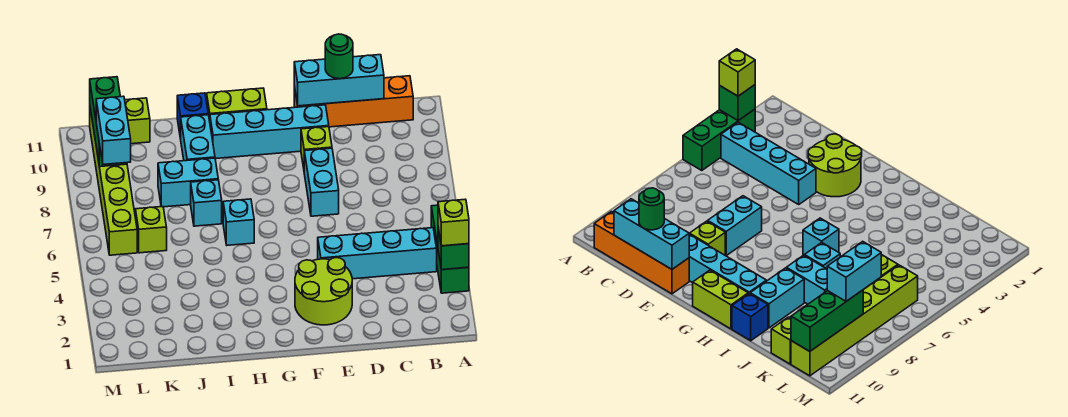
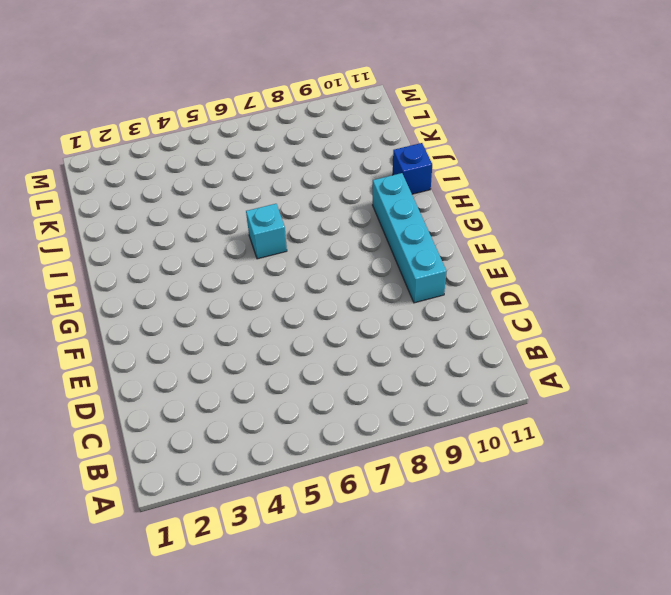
none -> green brick A3:A5 level 1
none -> cyan brick B4:E4 level 1
none -> orange brick B11:E11 level 1

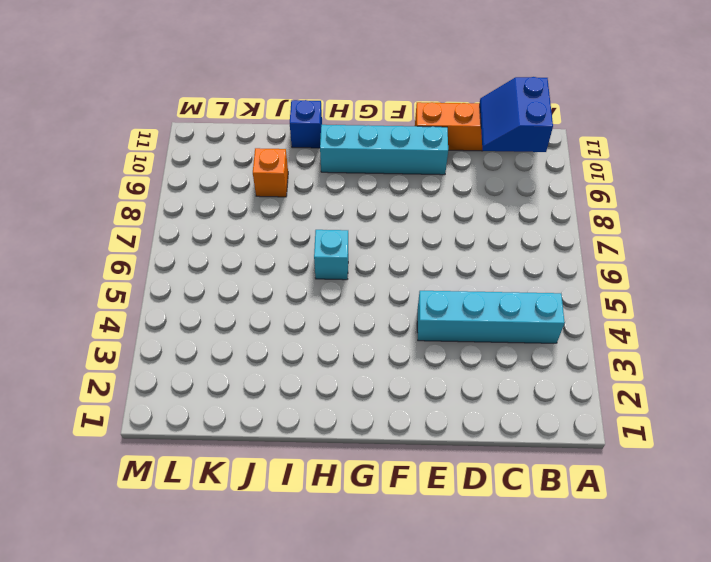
blue slope B10:C11 level 2 top B -> cyan brick C11:E11 level 2
orange brick J9 level 1 -> none
none -> green brick A3:A5 level 1
none -> lime round brick E2:F3 level 1
none -> cyan brick E7:E8 level 1

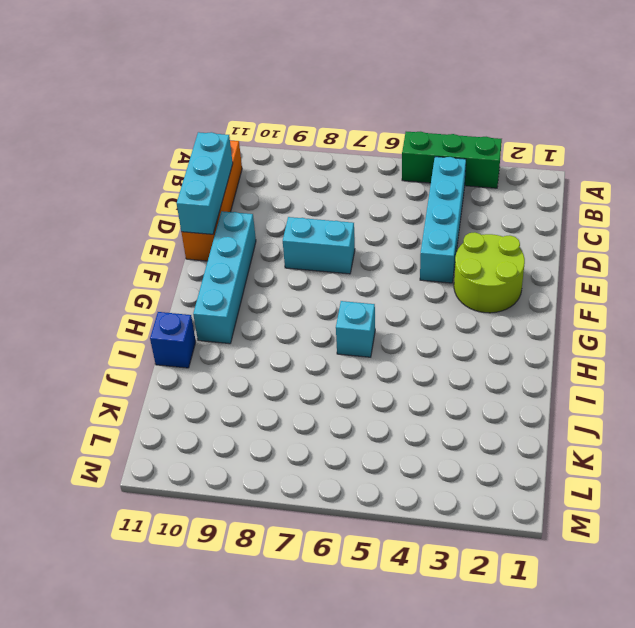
none -> lime brick E9 level 1
none -> lime brick G11:H11 level 1
none -> cyan brick I7 level 1

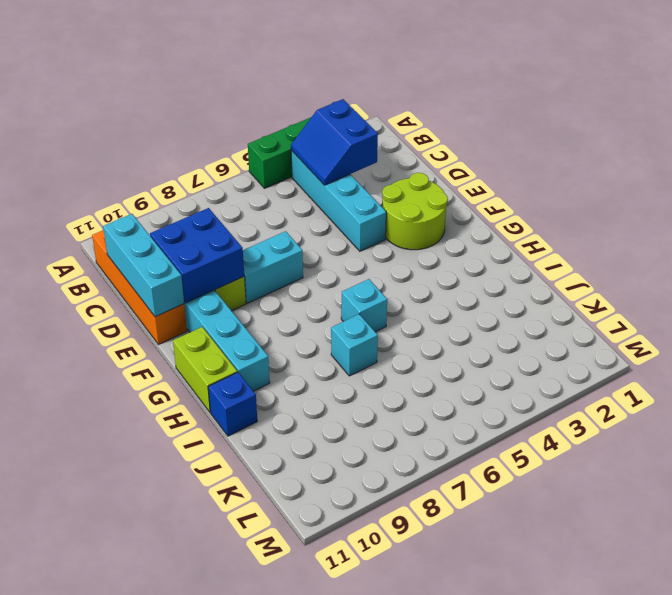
blue slope B3:C4 level 2 top 3 -> none
blue brick D9:E10 level 2 -> none
none -> cyan brick I8:J8 level 1
none -> cyan brick I9:I10 level 1
none -> lime brick K6 level 1

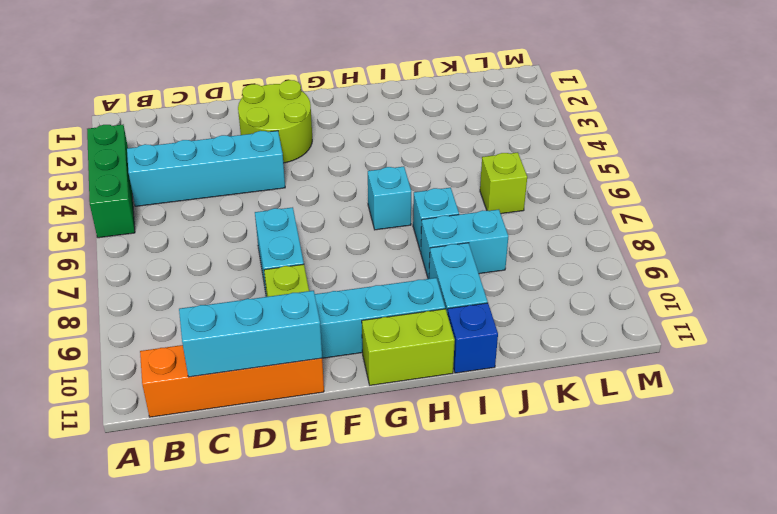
none -> lime brick K11 level 1
none -> lime brick L6:L11 level 1
none -> green brick A3 level 2

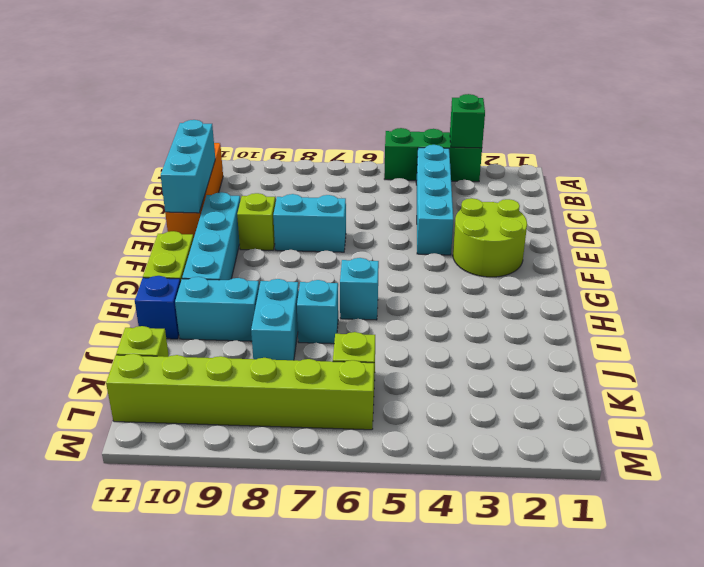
none -> green brick L9:L11 level 2
none -> lime brick A3 level 3
none -> green round brick D11 level 3

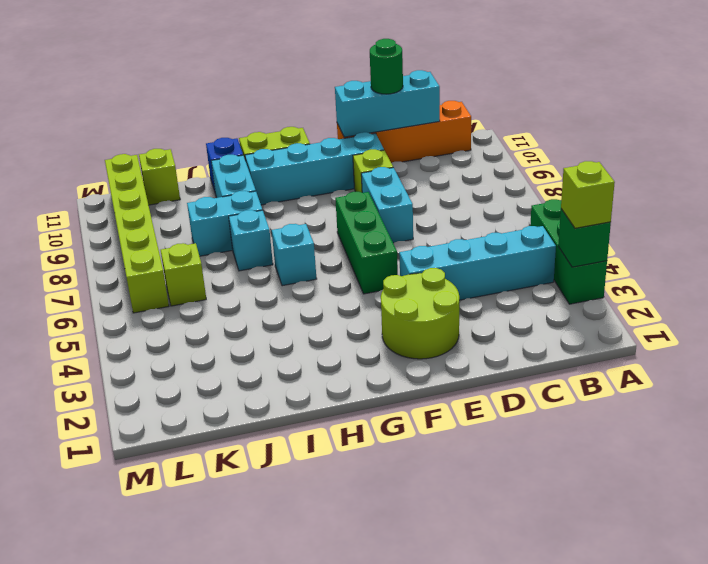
green brick F5:F7 level 1 -> green brick L9:L11 level 2
none -> cyan brick L8:L9 level 3

